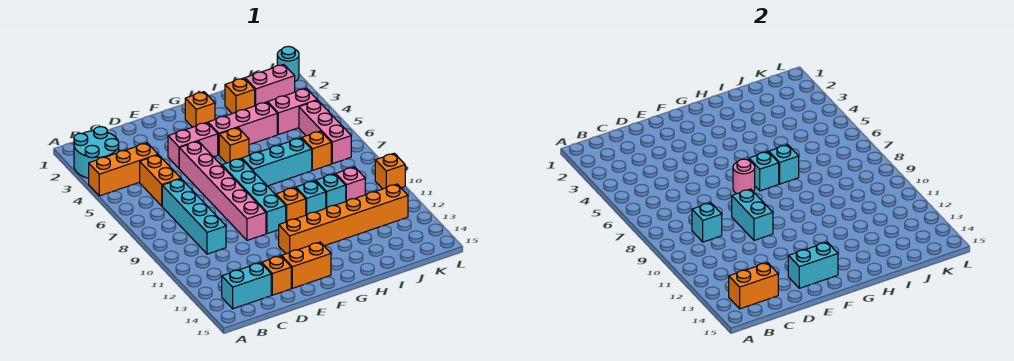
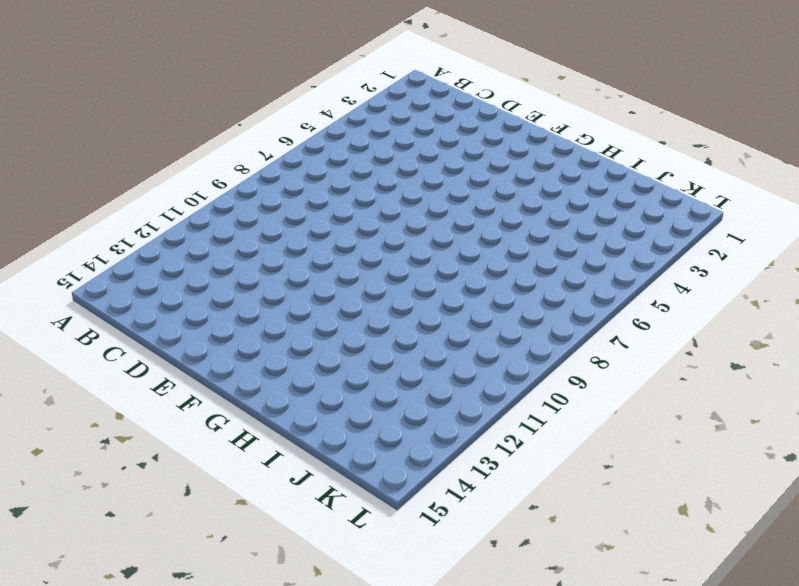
none -> cyan round brick A2:B3 level 1
none -> orange brick A4:C4 level 1
none -> cyan brick B14:C14 level 1
none -> orange brick C5:C6 level 1

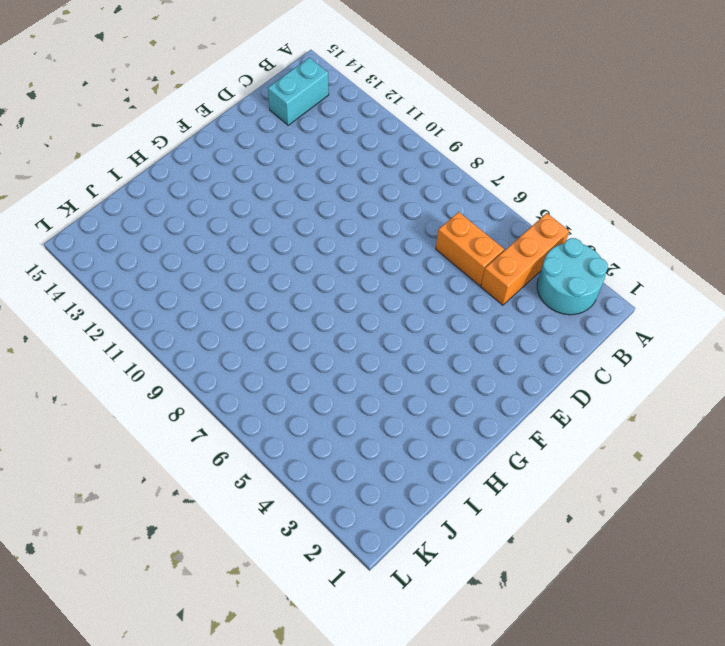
none -> cyan brick C7:C10 level 1
none -> orange brick D14 level 1
none -> pink brick E4:F4 level 1
none -> pink brick E5:E10 level 1

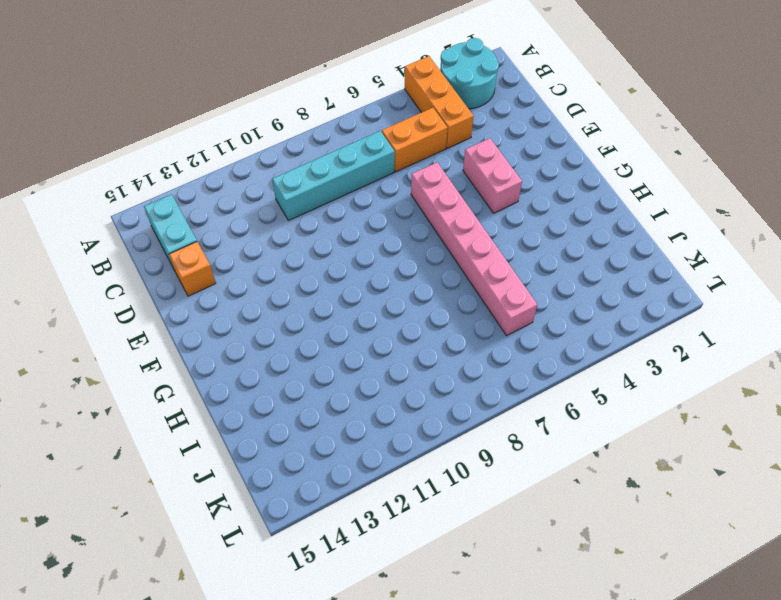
pink brick E6:J6 level 1 -> pink brick E5:E10 level 1
none -> orange brick E14:F14 level 1
none -> cyan brick F7:F10 level 1
none -> orange brick F12:K12 level 1
none -> orange brick G2 level 1

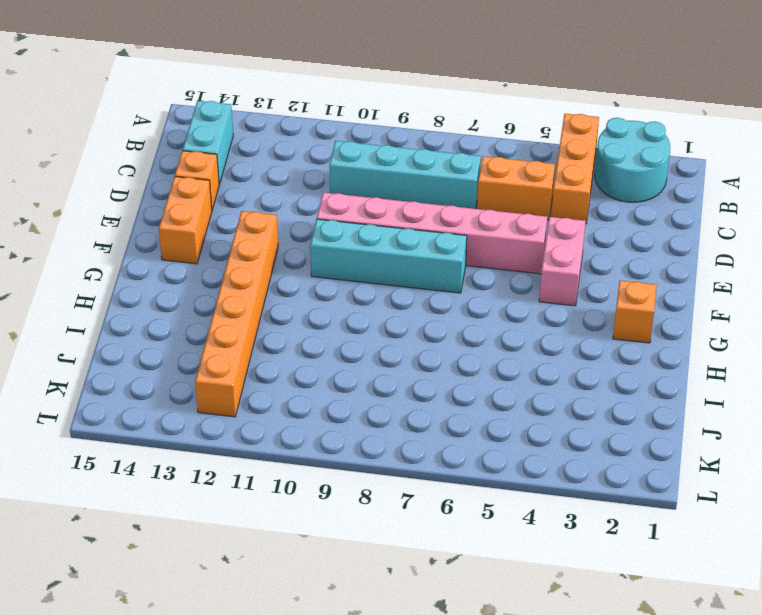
none -> pink brick G4:I4 level 1
none -> orange brick G5 level 1
none -> cyan brick G7:I7 level 1
none -> orange brick G10 level 1

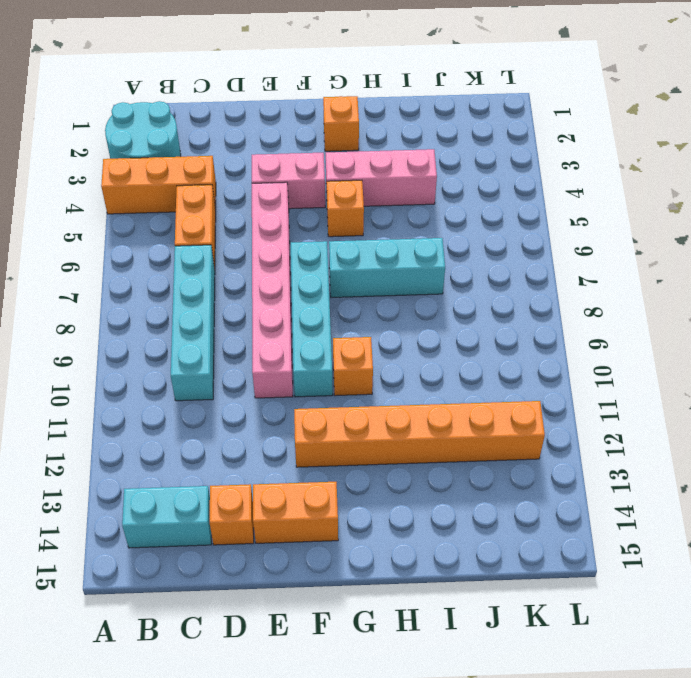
none -> cyan brick H10 level 1
none -> orange brick I2 level 1
none -> cyan brick I10 level 1
none -> pink brick J2:K2 level 1

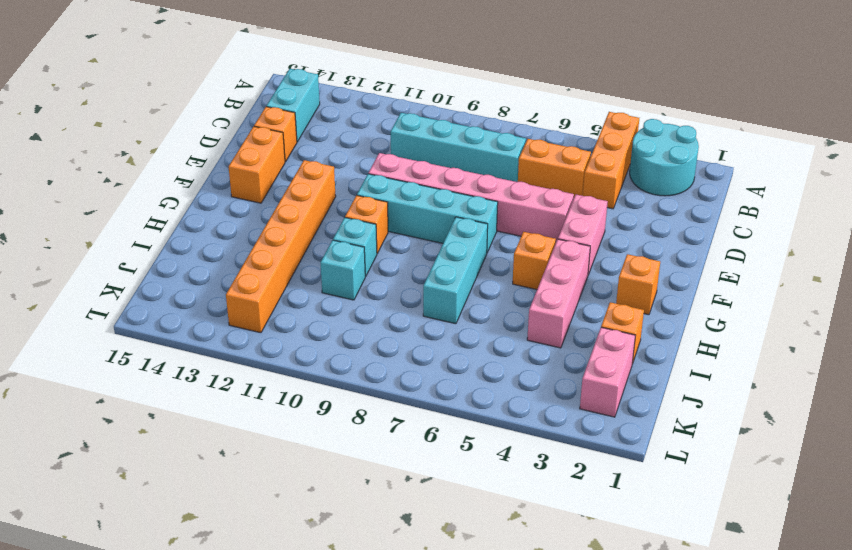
none -> pink brick J4:K4 level 1
none -> orange brick J7 level 1
none -> pink brick J10 level 1
none -> pink brick K5:K7 level 1

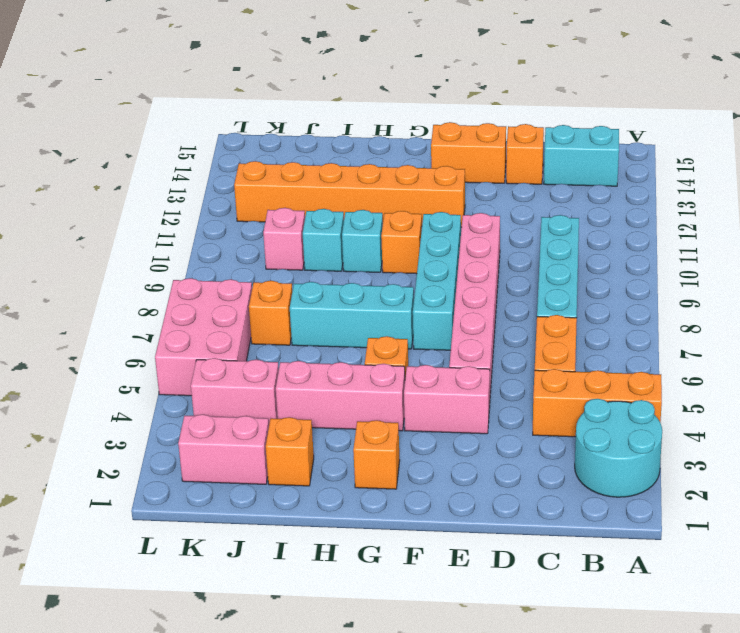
pink brick K5:L7 level 1 -> pink brick K5:K7 level 1
none -> cyan round brick L1 level 1
none -> orange brick L10 level 1
none -> orange brick B14:C14 level 2
none -> cyan brick C9 level 2

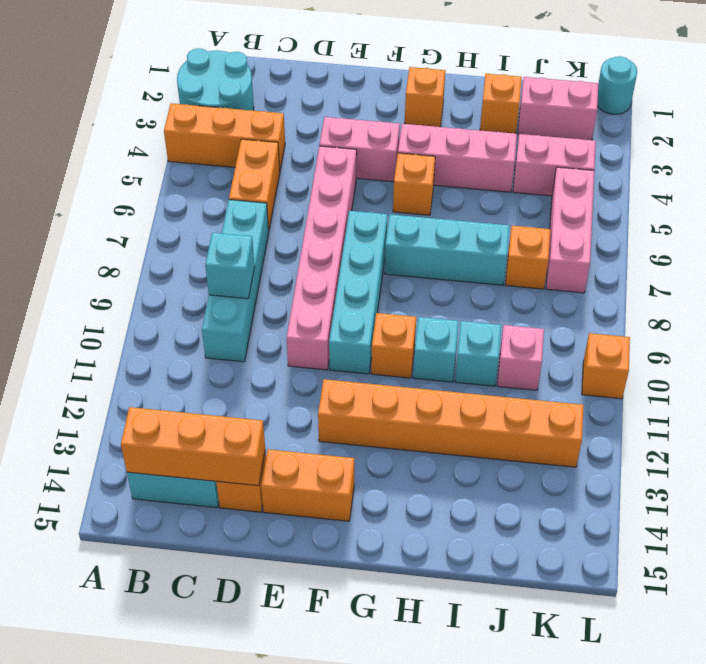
orange brick B14:D14 level 2 -> orange brick B14:C14 level 2
none -> cyan brick E9:E10 level 2
none -> cyan brick E14:F14 level 2
none -> pink round brick F7 level 2
none -> cyan brick G7 level 2

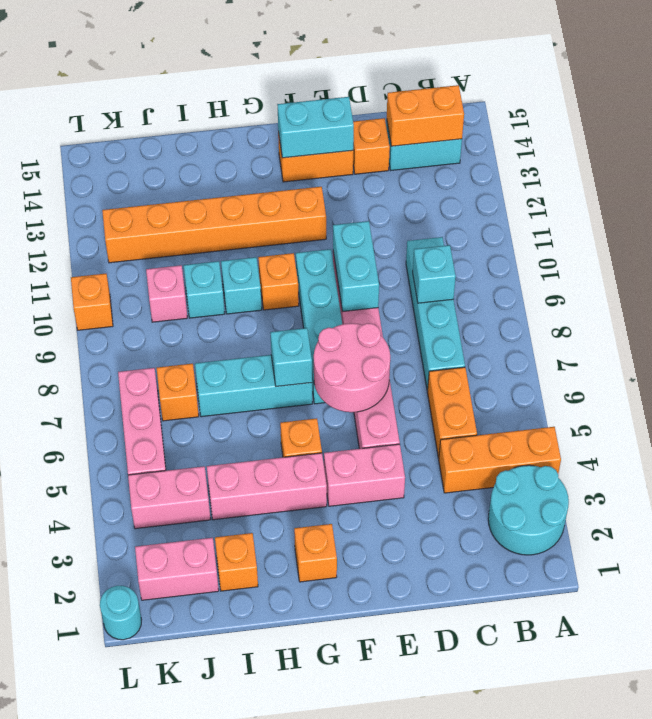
pink round brick E6:F7 level 2 -> pink round brick F7 level 2
none -> cyan brick H7 level 2

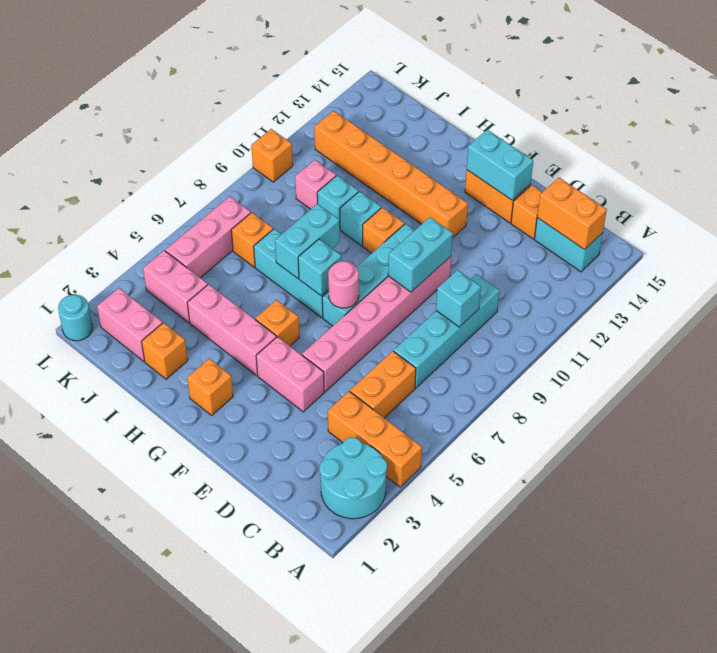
cyan brick H7:H8 level 2 -> cyan brick H7 level 2

